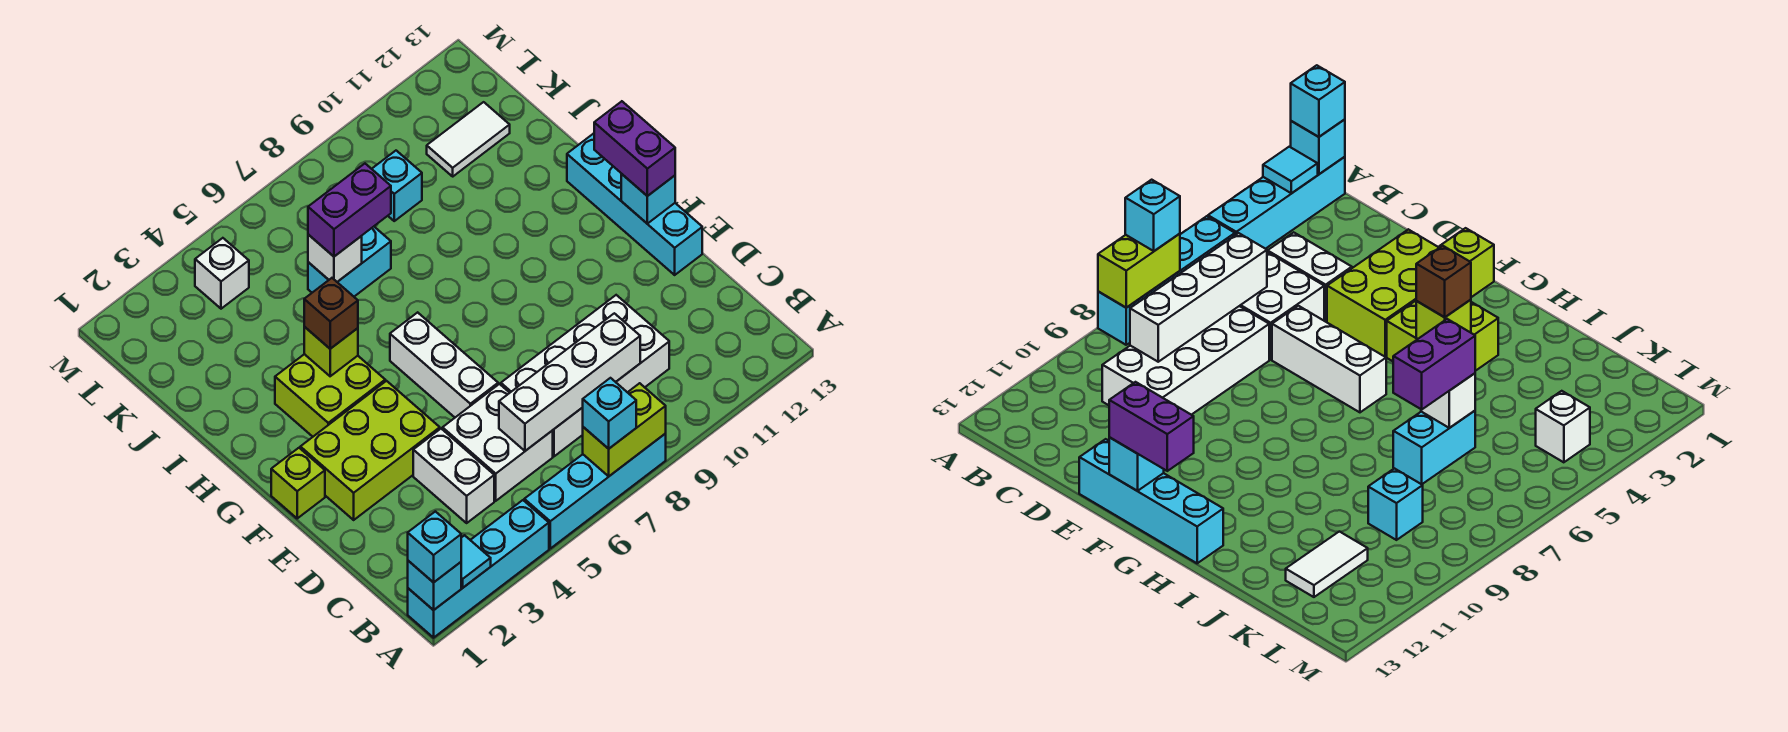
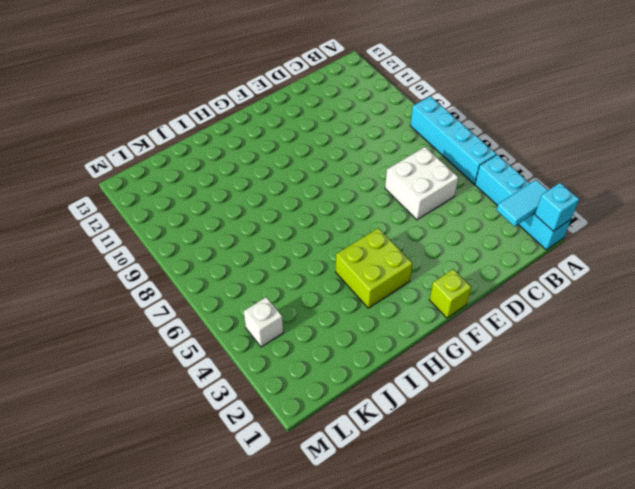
cyan tile A2:B2 level 2 -> cyan tile A2 level 2
none -> white brick C4:D4 level 1
none -> white brick C7:D10 level 1
none -> lime brick E2:F4 level 1

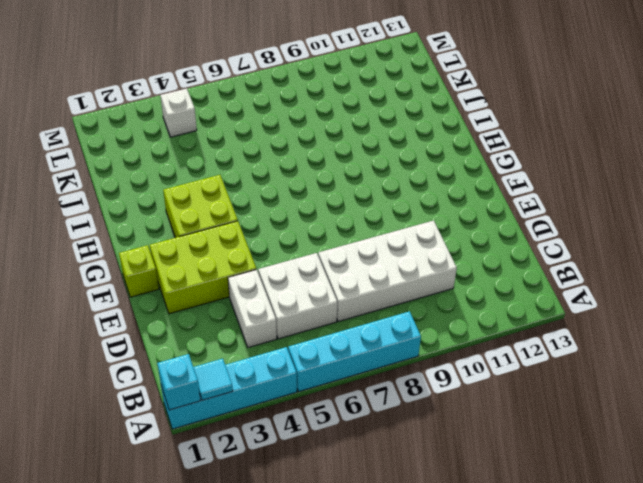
none -> white brick E6:G6 level 1
none -> cyan brick E13:H13 level 1
none -> cyan brick J6:J7 level 1

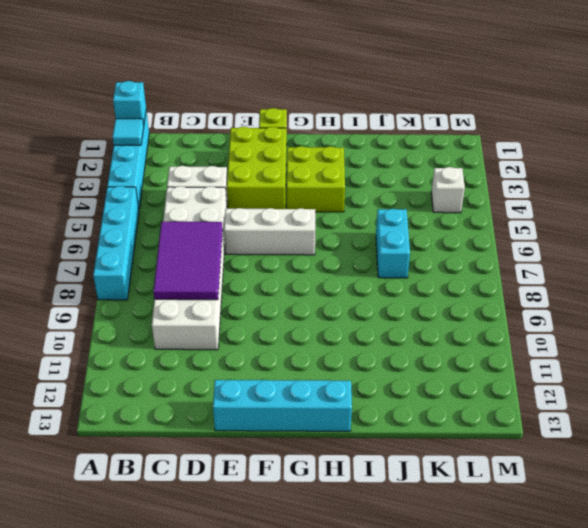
purple tile C7:D9 level 2 -> white brick C6:C9 level 2
none -> cyan brick K9 level 1
none -> white tile K11:K12 level 1
none -> lime brick A7:A8 level 2

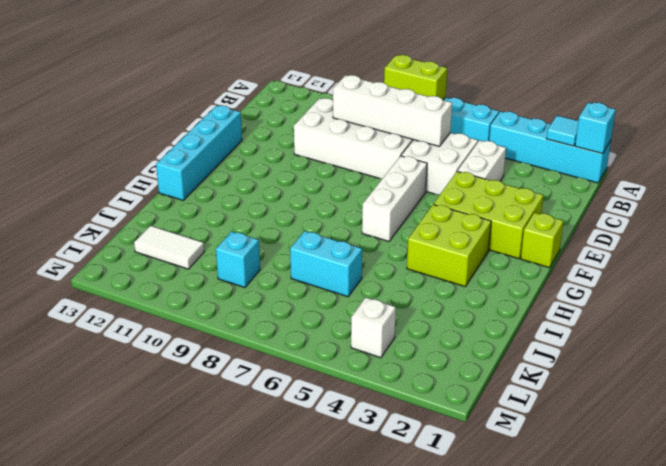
none -> cyan brick F13 level 2
none -> lime brick H4 level 2
none -> white brick J6 level 2

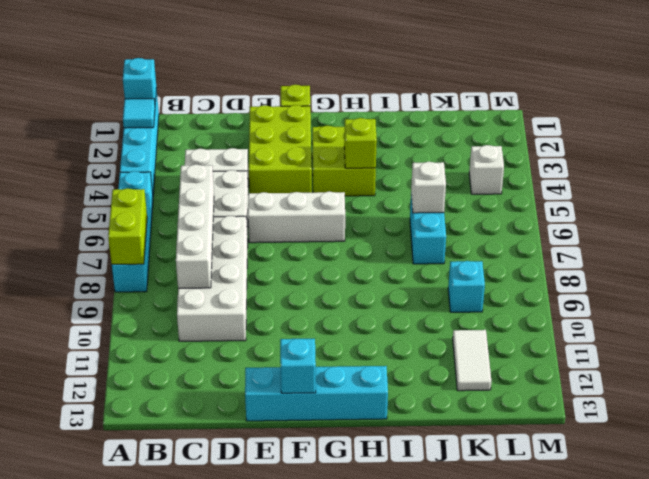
none -> cyan brick A1 level 3
none -> cyan brick A7 level 3
none -> purple brick F13:G13 level 3

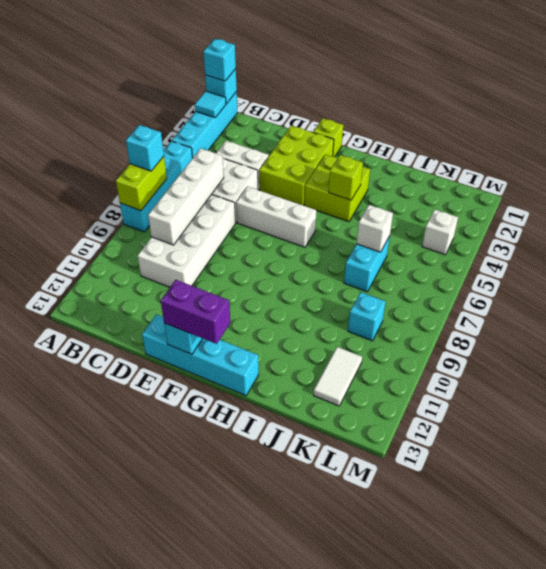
none -> brown brick H4 level 3
none -> purple brick J6:J7 level 3

